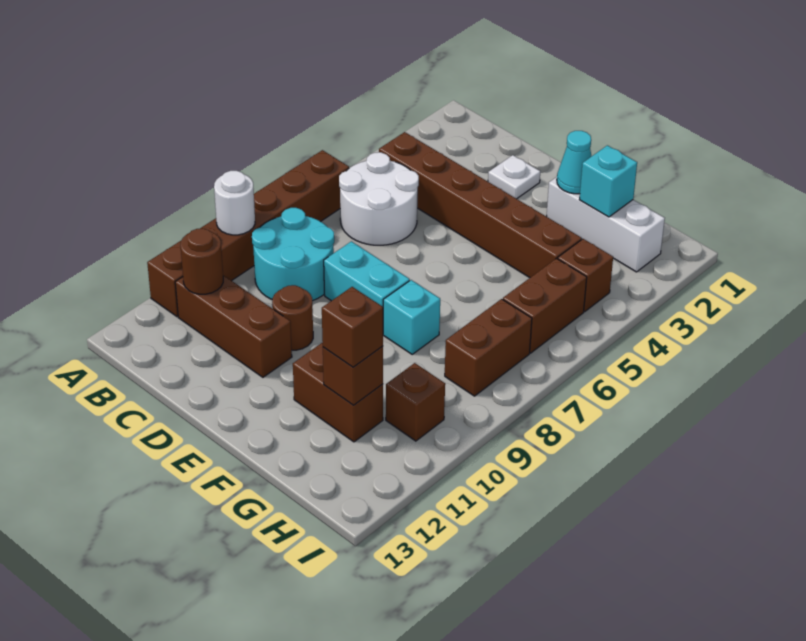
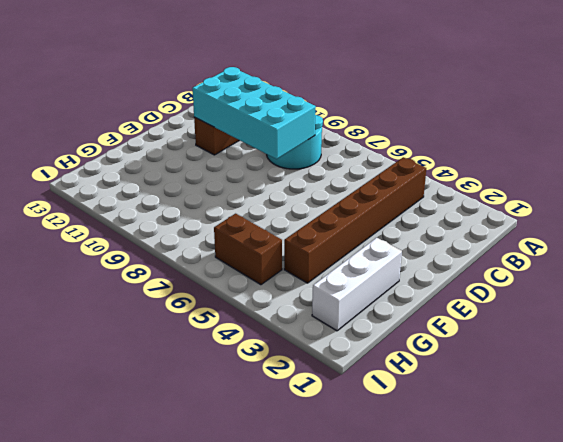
cyan brick C8:D11 level 2 -> none
none -> brown brick A6:A11 level 1
none -> white round brick B5:C6 level 1
none -> white plate D2 level 1

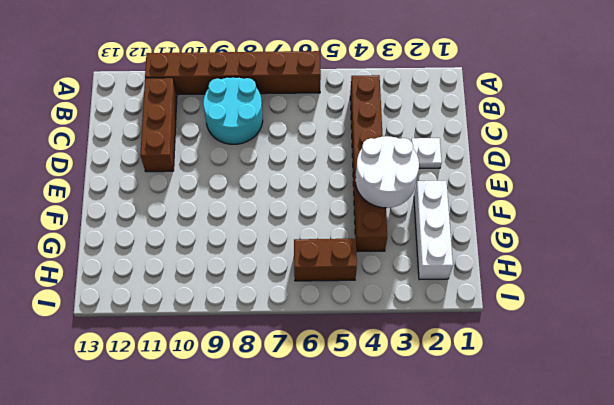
white round brick E3:F4 level 2 -> white round brick B5:C6 level 1
none -> cyan brick D8:E8 level 1
none -> brown round brick D10 level 1
none -> cyan brick F8 level 1

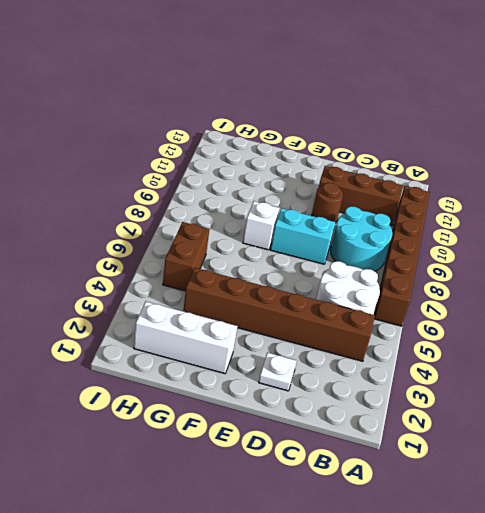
white brick F8 level 1 -> cyan brick F8 level 1
none -> brown brick F11:G11 level 1
none -> brown brick H4 level 1
none -> brown brick H7:H8 level 1

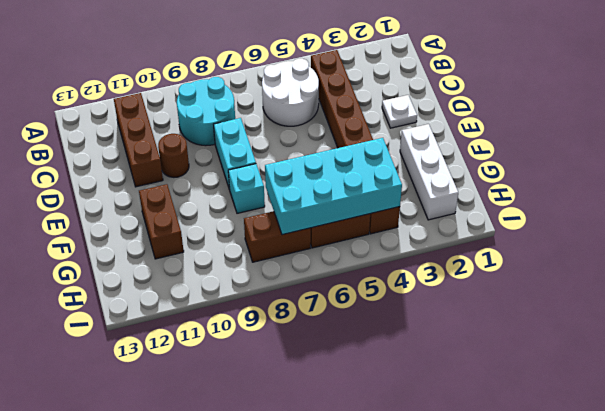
cyan brick G4:H7 level 2 -> none
none -> brown brick A6:A11 level 1
none -> brown brick H10 level 1
none -> white round brick A9 level 2

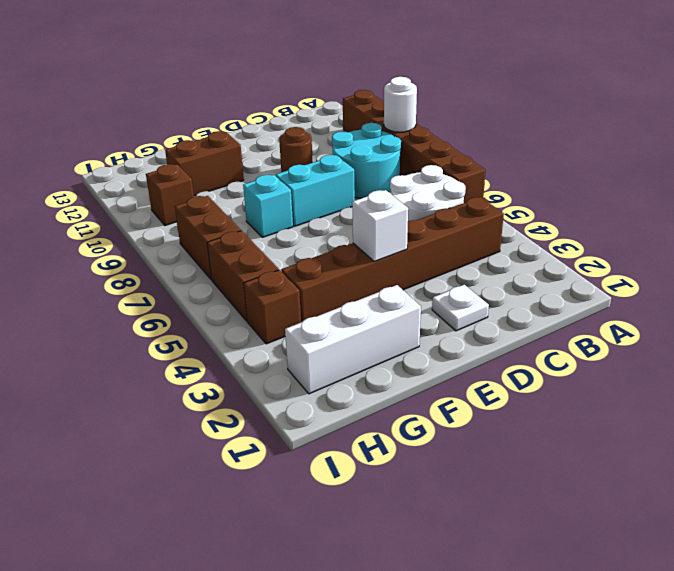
white brick E4 level 2 -> none
none -> brown brick B11:D11 level 1
none -> brown round brick B11 level 2
none -> cyan cone F2 level 2

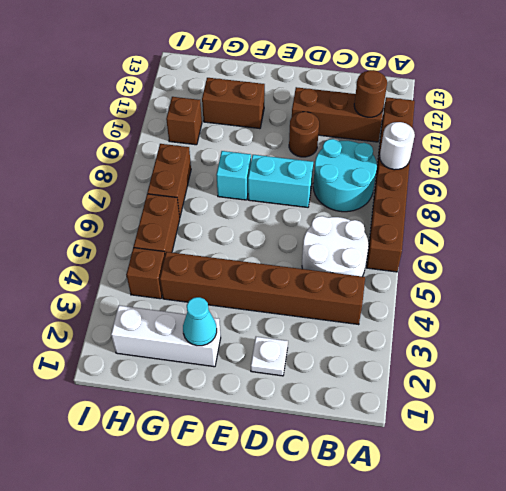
none -> cyan brick G2 level 2
none -> brown brick G11 level 2
none -> brown brick G11 level 3

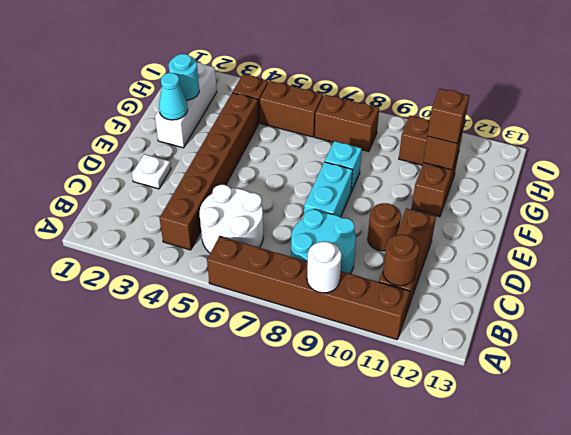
cyan round brick G2 level 2 -> cyan brick G2 level 2

